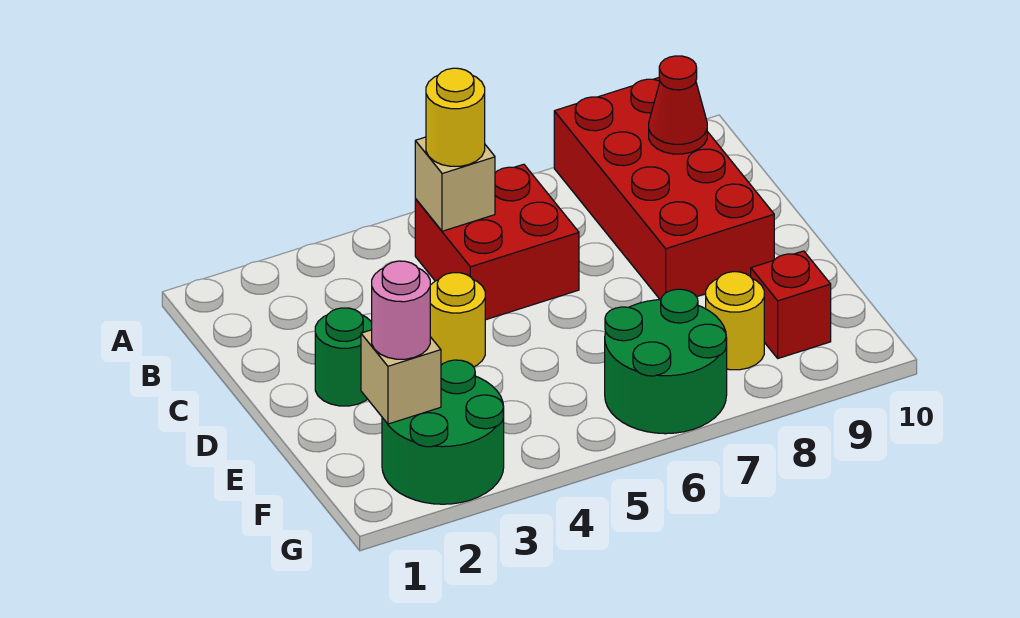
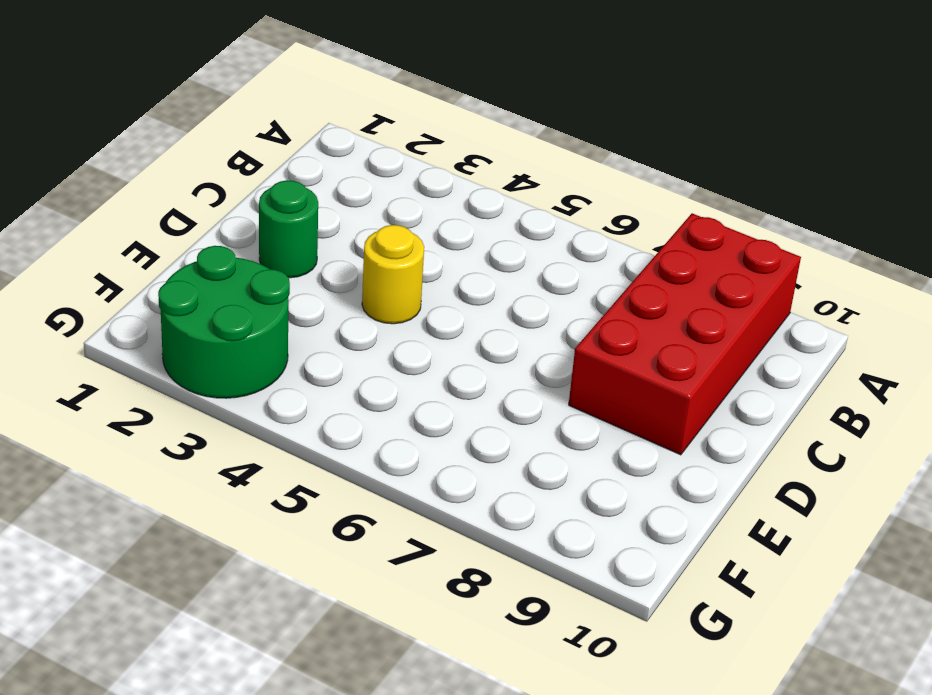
none -> red brick B5:C6 level 1
none -> green round brick F6:G7 level 1
none -> yellow round brick F8 level 1

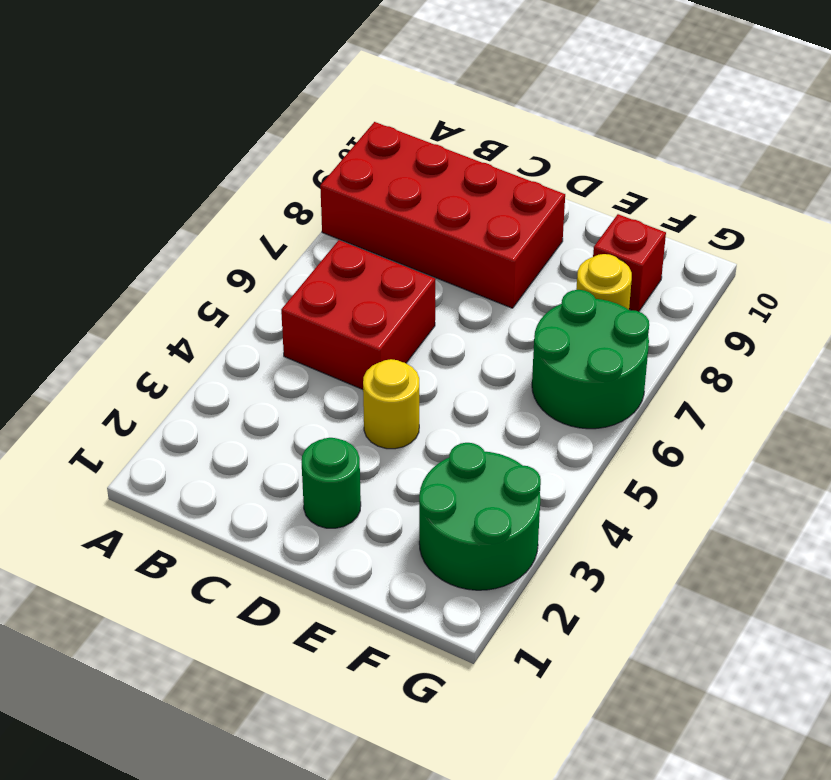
none -> tan brick B5 level 2
none -> red cone B9 level 2
none -> tan brick F2 level 2

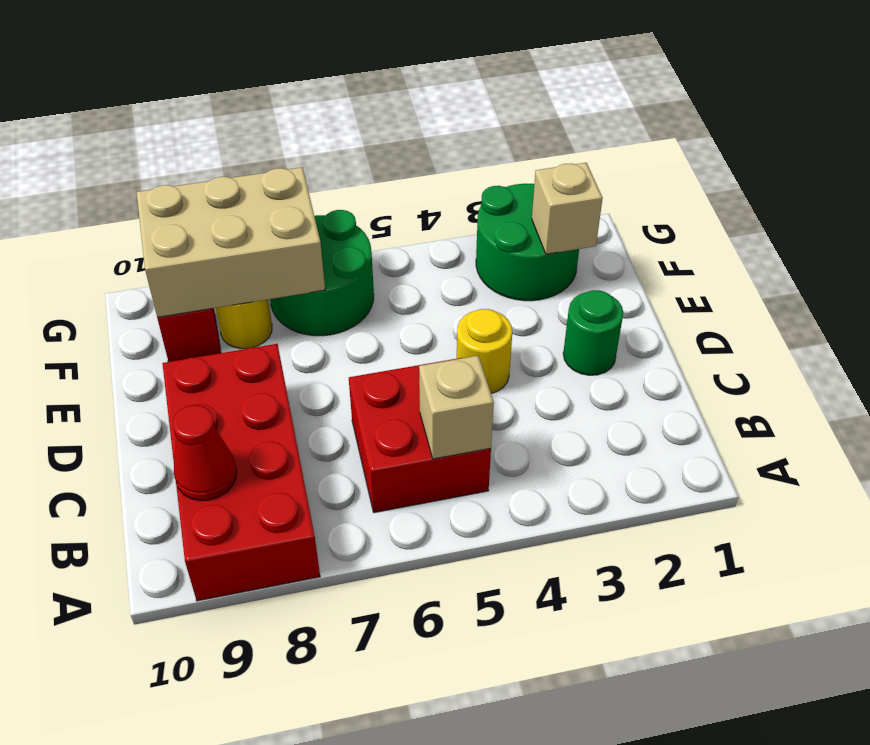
tan brick F7:G9 level 2 -> none
none -> yellow round brick B5 level 3
none -> pink round brick F2 level 3

